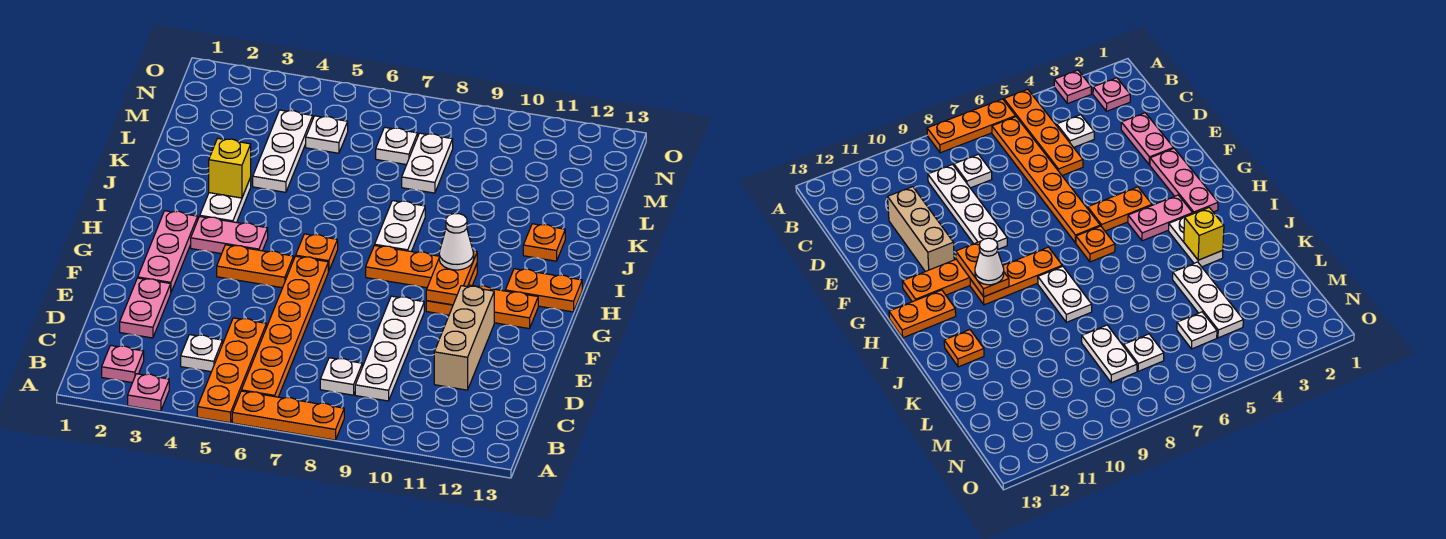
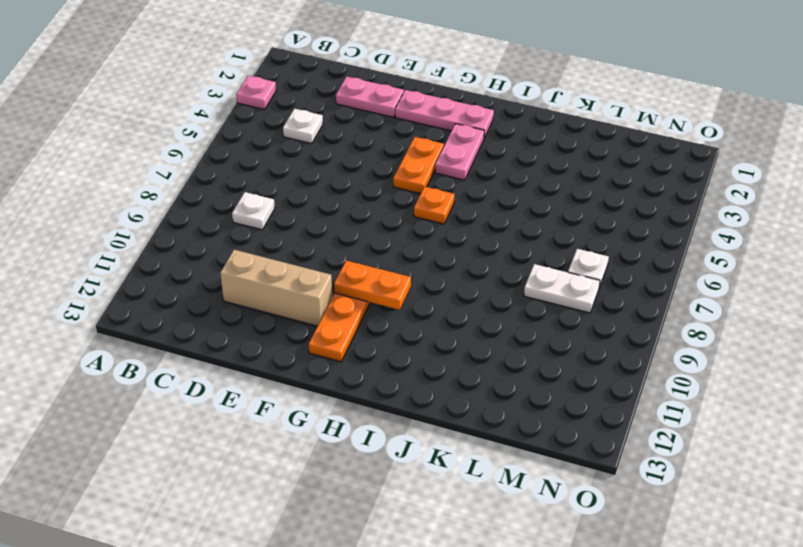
none -> orange plate A5:D5 level 1
none -> orange plate A6:A8 level 1
none -> pink plate B2 level 1

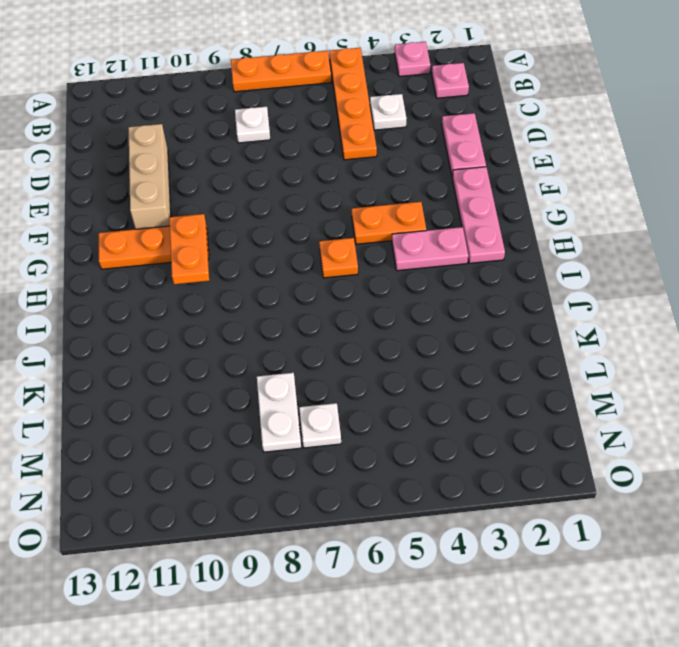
none -> orange plate B6:G6 level 1
none -> white plate C9:F9 level 1
none -> orange plate H8:H10 level 1

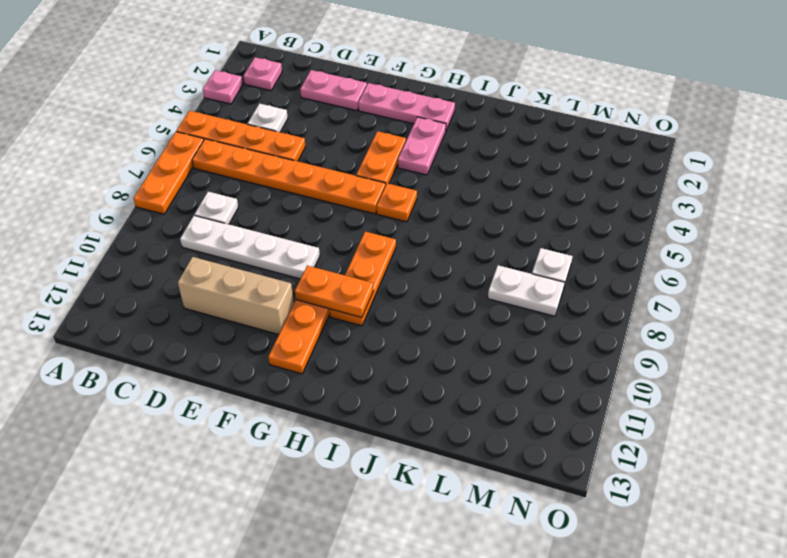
none -> orange plate H12:H13 level 1
none -> white plate I3:J3 level 1
none -> white plate I8:J8 level 1

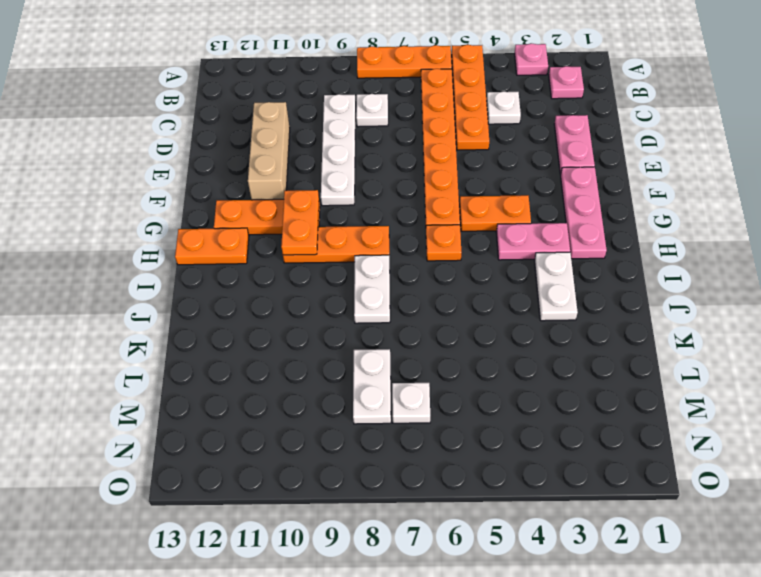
none -> orange plate J12 level 1
none -> white plate K4:M4 level 1
none -> white plate M5 level 1

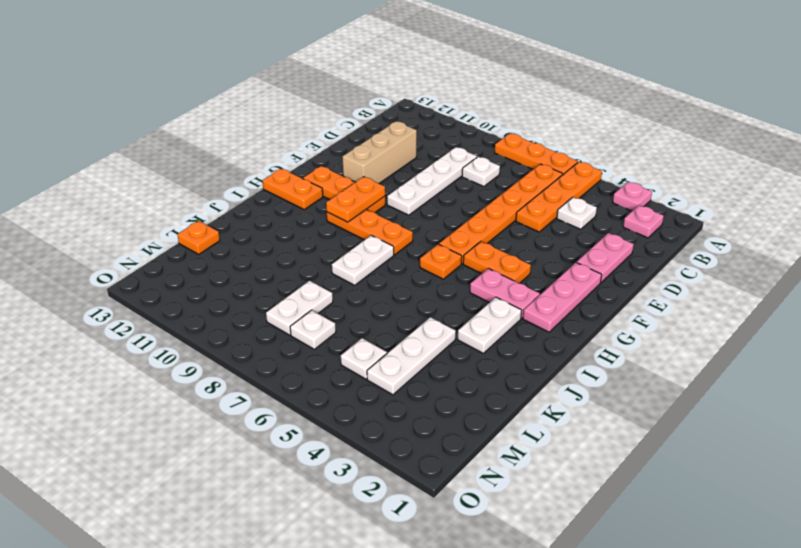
orange plate L13 level 1 -> orange plate J12 level 1
none -> yellow brick J3 level 2
none -> white cone H10 level 3

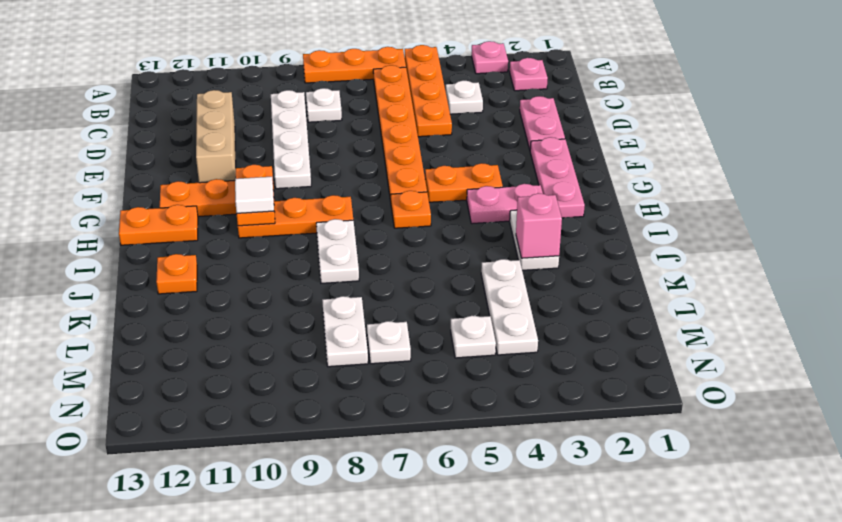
white tile H10 level 3 -> white cone H10 level 3
pink brick J3 level 2 -> yellow brick J3 level 2

